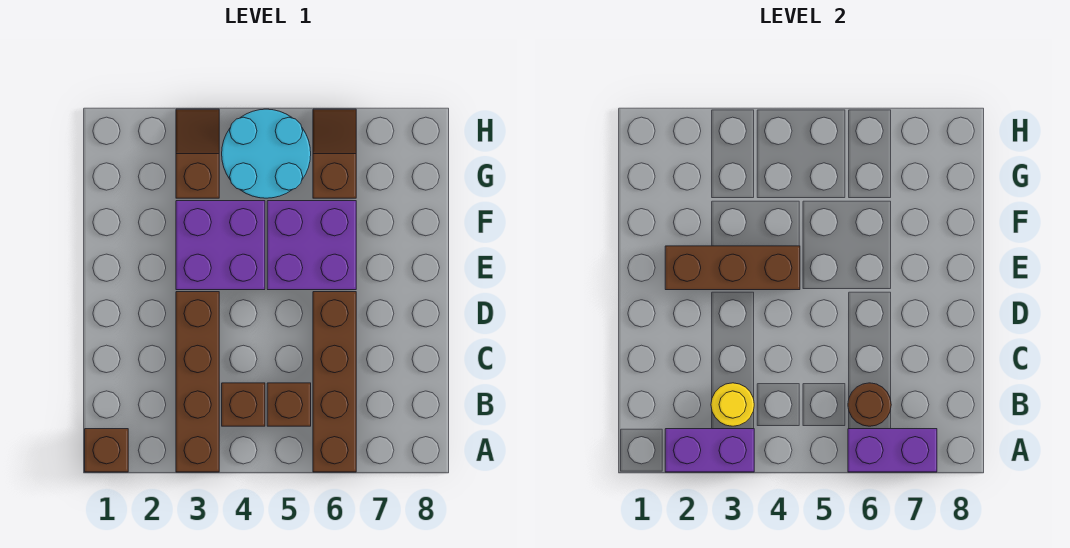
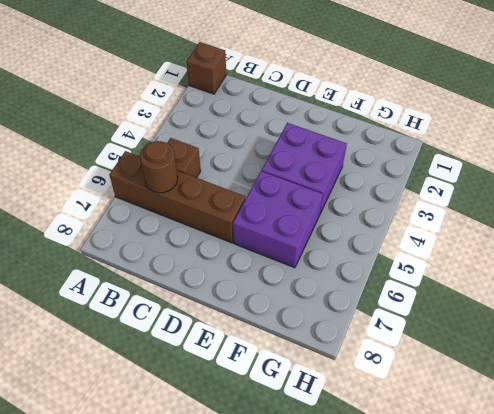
none -> brown brick A3:D3 level 1
none -> brown brick B4 level 1
none -> brown slope G3:H3 level 1 top G

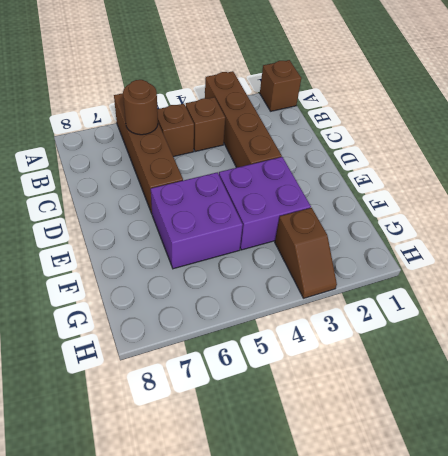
none -> cyan round brick G4:H5 level 1
none -> brown slope G6:H6 level 1 top G
none -> purple brick A2:A3 level 2

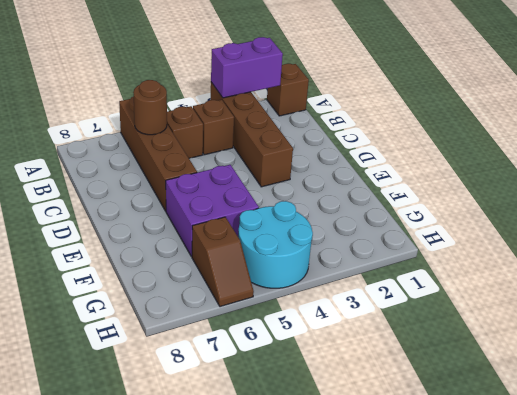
none -> purple brick E3:F4 level 1
none -> brown slope G3:H3 level 1 top G
none -> purple brick A6:A7 level 2

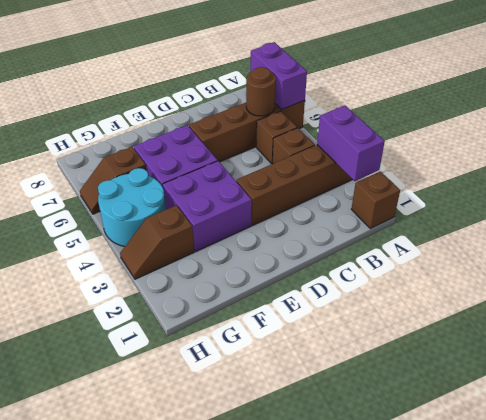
none -> yellow round brick B3 level 2
none -> brown brick E2:E4 level 2

